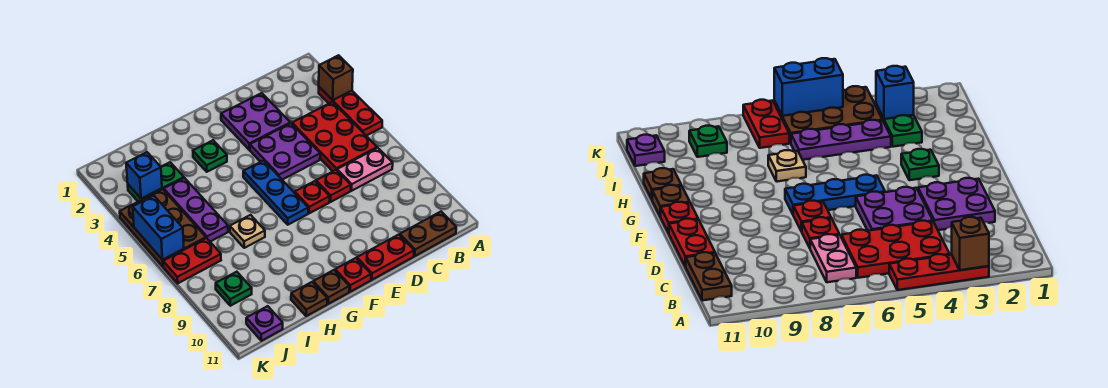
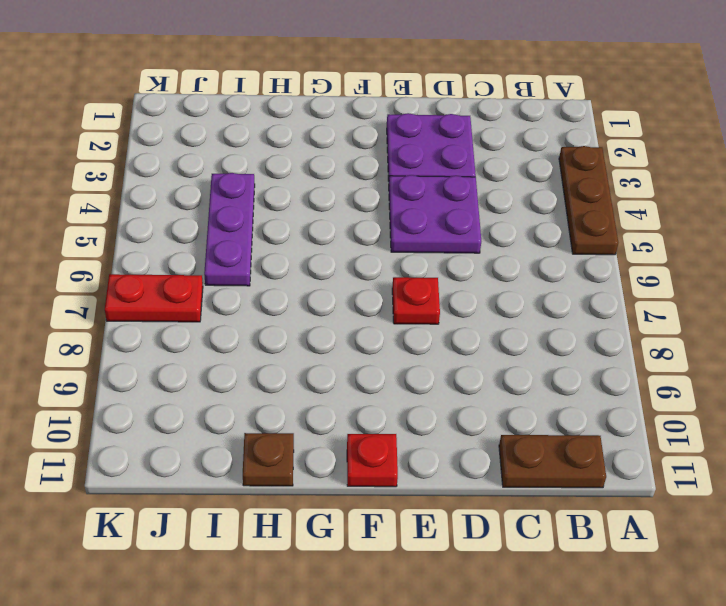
brown plate A3:A5 level 1 -> red plate A3:A5 level 1
none -> red plate B4:C6 level 1
none -> pink plate B7:C7 level 1
none -> red plate D7 level 1

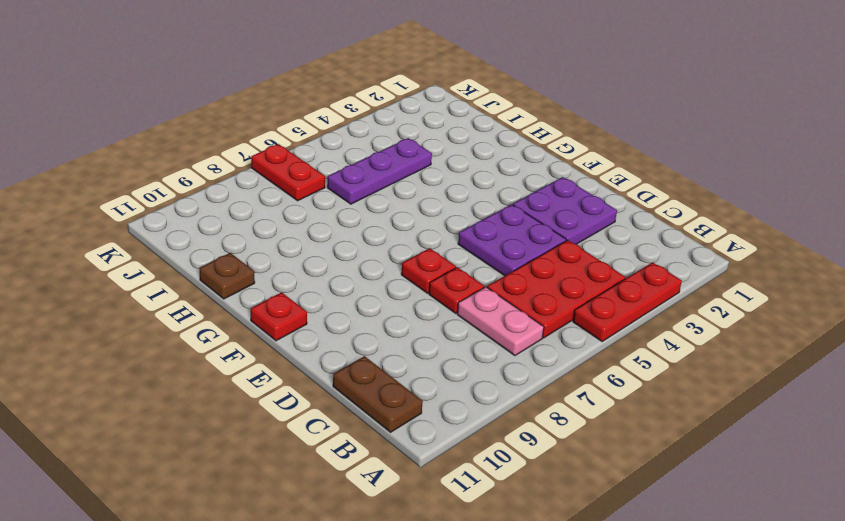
none -> red plate D11:E11 level 1
none -> blue plate F5:F7 level 1
none -> green plate G3 level 1

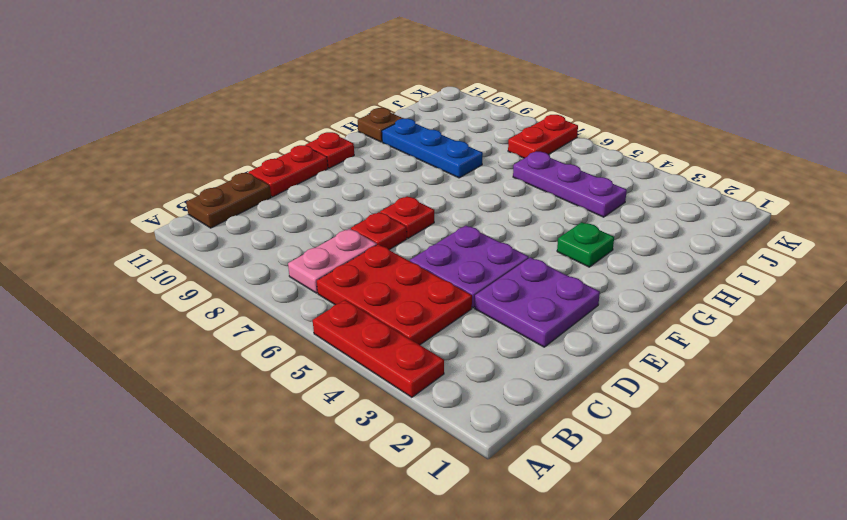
blue plate H8:H10 level 1 -> blue plate F5:F7 level 1
none -> brown plate G11 level 1
none -> tan plate H7 level 1
none -> green plate I3:J3 level 1

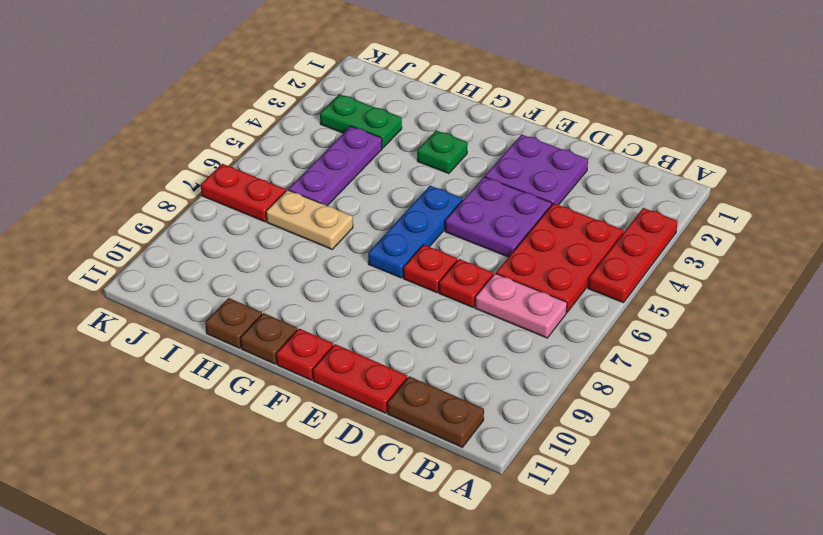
tan plate H7:I7 level 1 -> tan plate H7 level 1
none -> brown plate J4:K6 level 1
none -> green plate J9 level 1
none -> purple plate J11 level 1

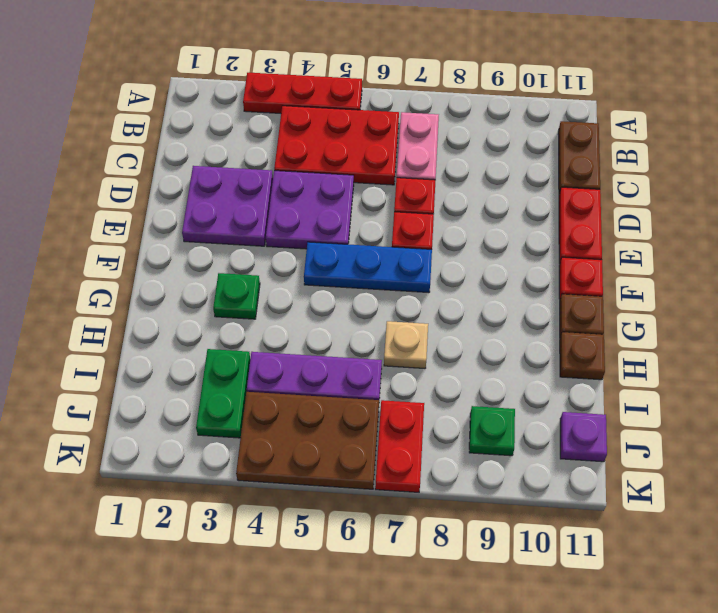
none -> brown brick A3 level 2
none -> blue brick J3 level 2
none -> blue brick K5:K6 level 2

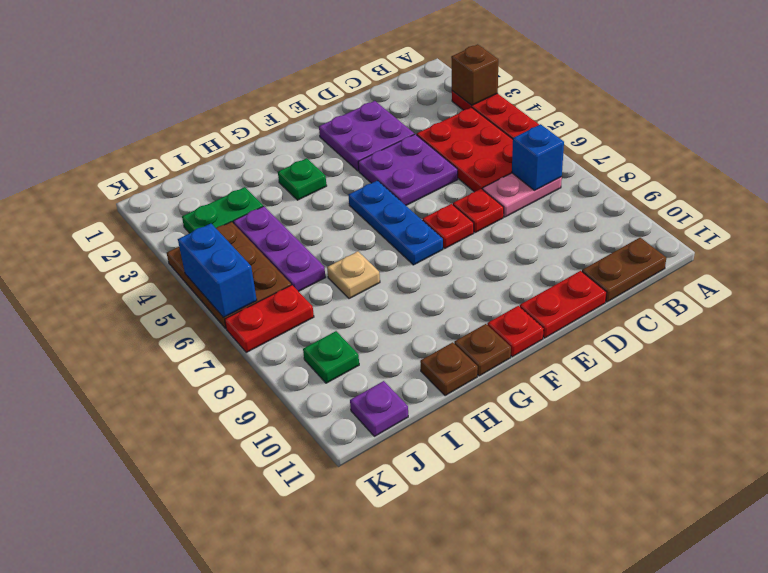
blue brick B7 level 2 -> blue brick J3 level 2

